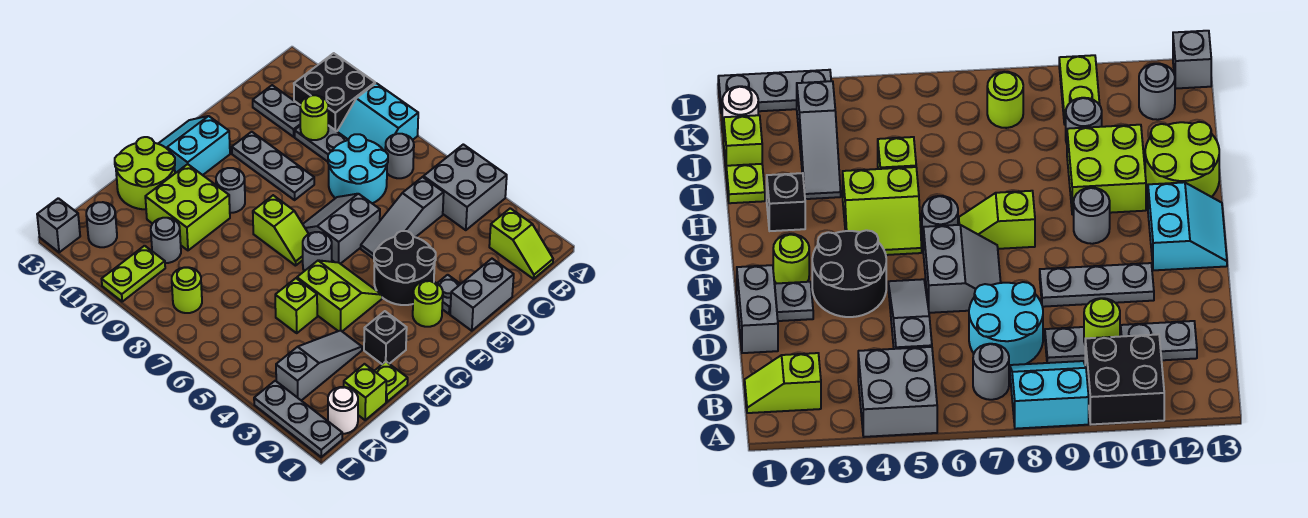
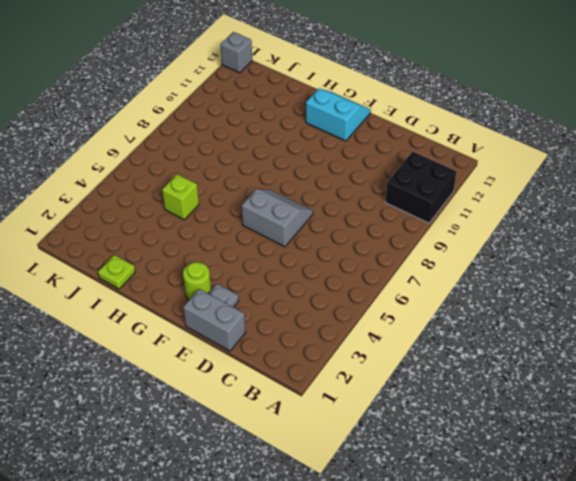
none -> grey brick A4:B5 level 1
none -> cyan slope A8:B9 level 1 top A
none -> lime slope B1:B2 level 1 top 2
none -> grey round brick B7 level 1

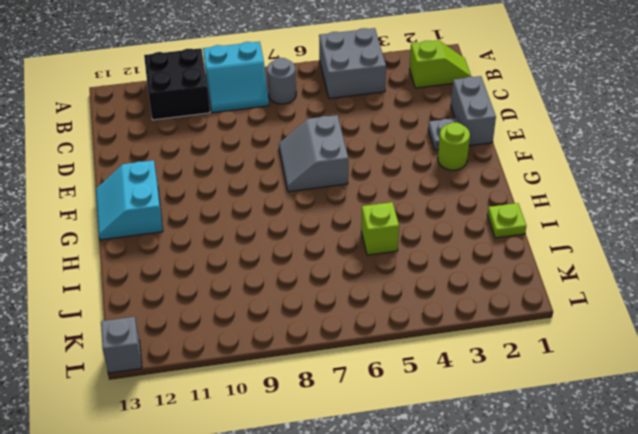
none -> grey slope C5:E5 level 1 top C
none -> cyan round brick C7:D8 level 1
none -> grey plate C9:C10 level 1
none -> grey plate C11:C12 level 1

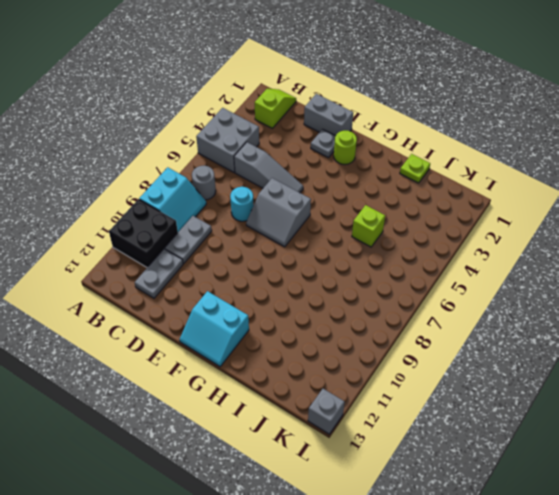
cyan round brick D7 level 1 -> cyan round brick C7:D8 level 1
none -> black round brick E3:F4 level 1
none -> grey plate E9:E11 level 1
none -> lime slope G4:H5 level 1 top H
none -> grey round brick G6 level 1

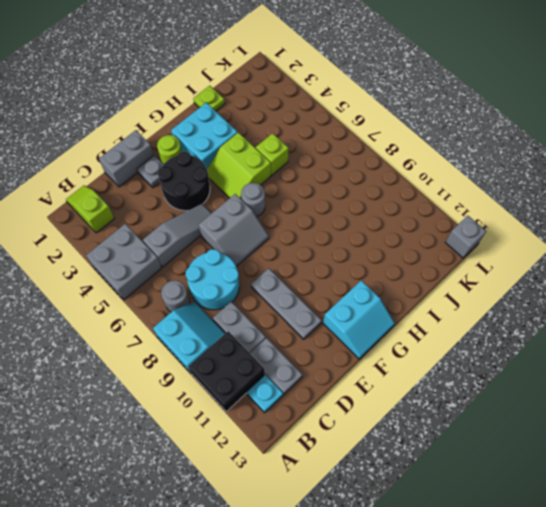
cyan plate B12 level 1 -> none
cyan brick G2:H3 level 1 -> black brick H2 level 1
none -> lime slope G7:G8 level 1 top 8
none -> grey round brick G10 level 1
none -> lime brick H10:I11 level 1
none -> lime round brick H12:I13 level 1

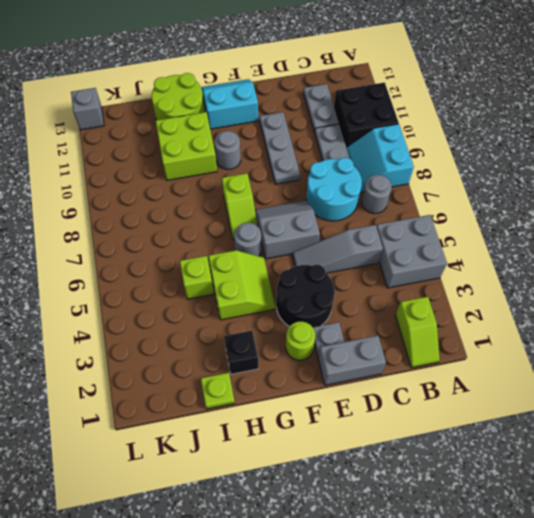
none -> grey slope I3:K3 level 1 top K
none -> lime brick J1 level 1
none -> grey round brick J10 level 1
none -> white round brick K1 level 1

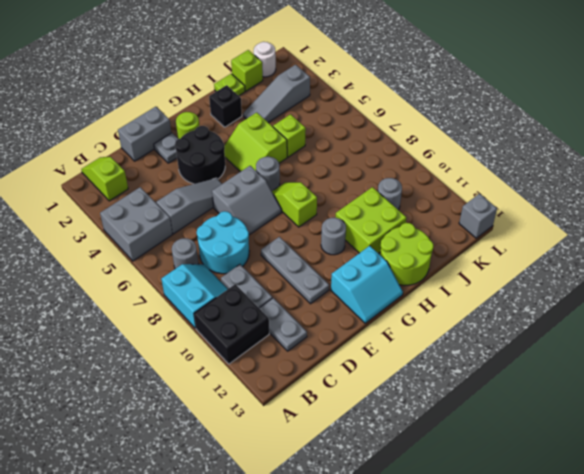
none -> lime round brick K8 level 1
none -> lime plate K10:L10 level 1
none -> grey round brick K12 level 1
none -> grey plate L1:L3 level 1

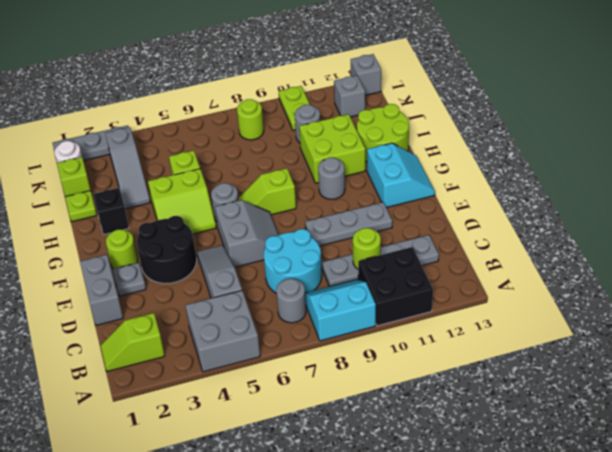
grey brick K12 level 1 -> grey round brick K12 level 1

